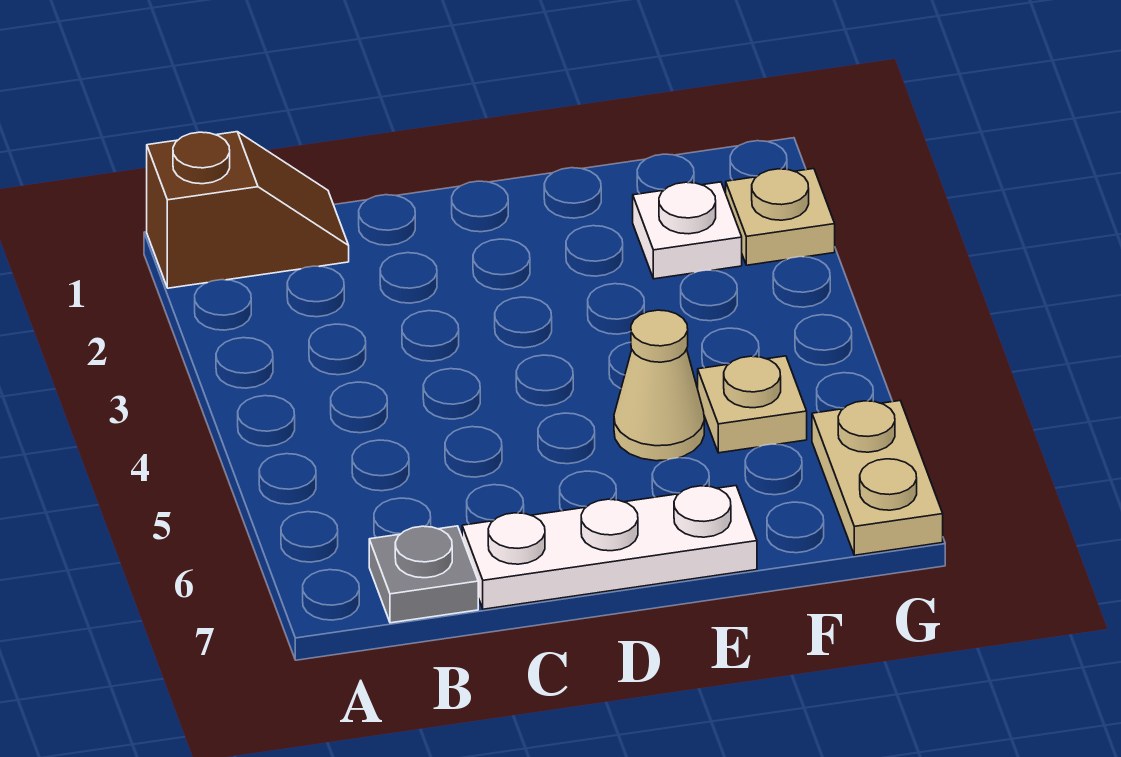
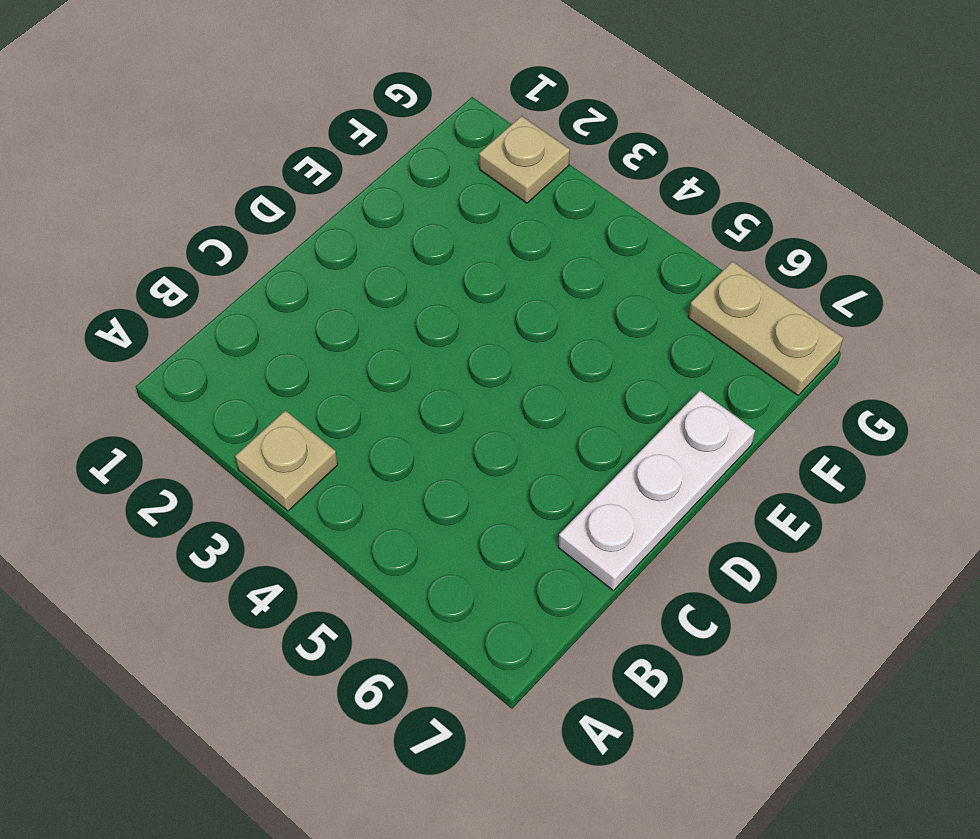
tan plate A3 level 1 -> tan plate F5 level 1
none -> brown slope A1:B1 level 1 top A
none -> grey plate B7 level 1

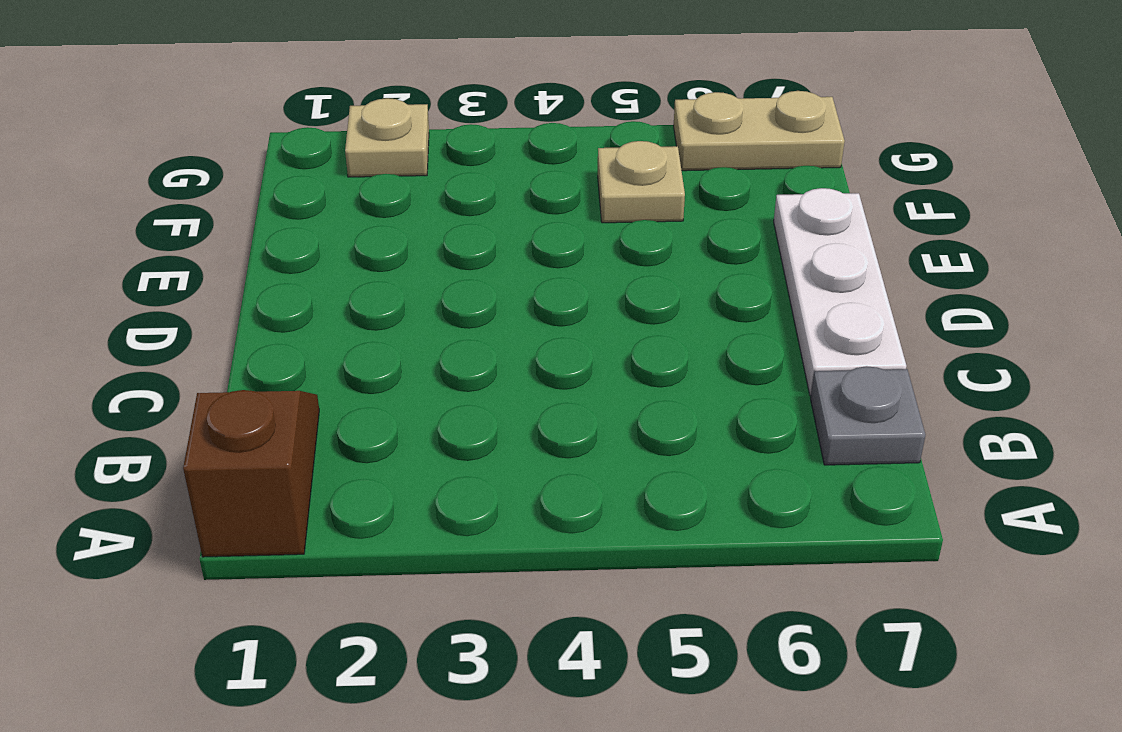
none -> tan cone E5 level 1
none -> white plate F2 level 1

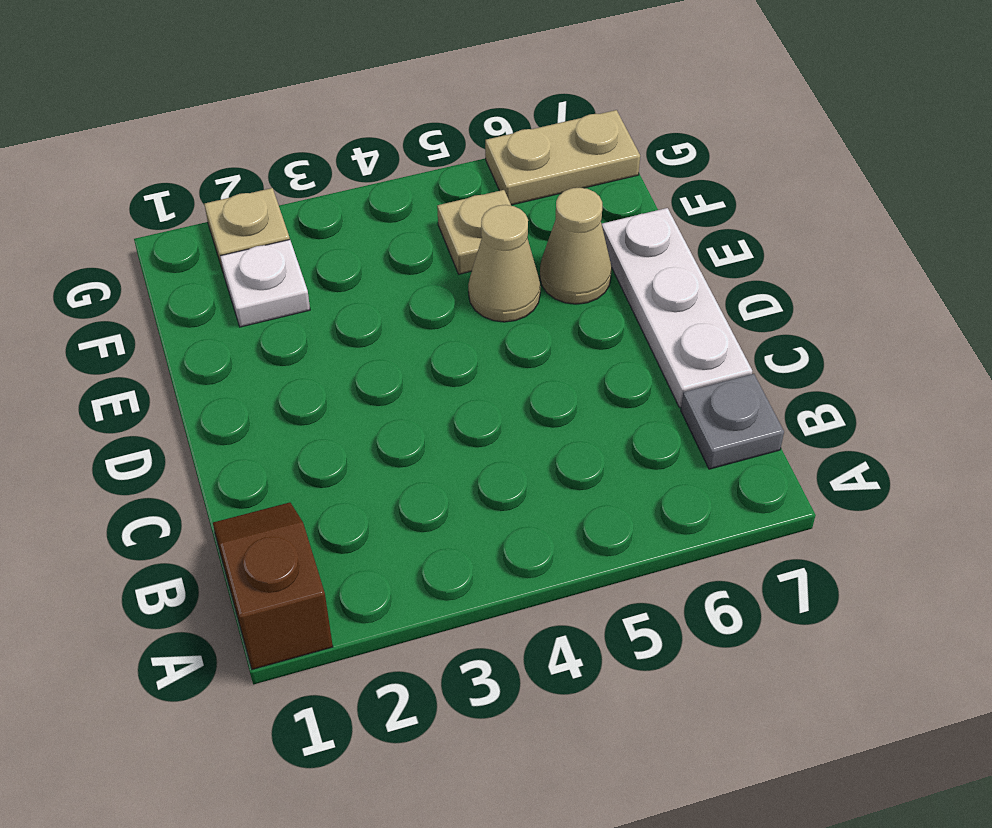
tan cone E6 level 1 -> none

